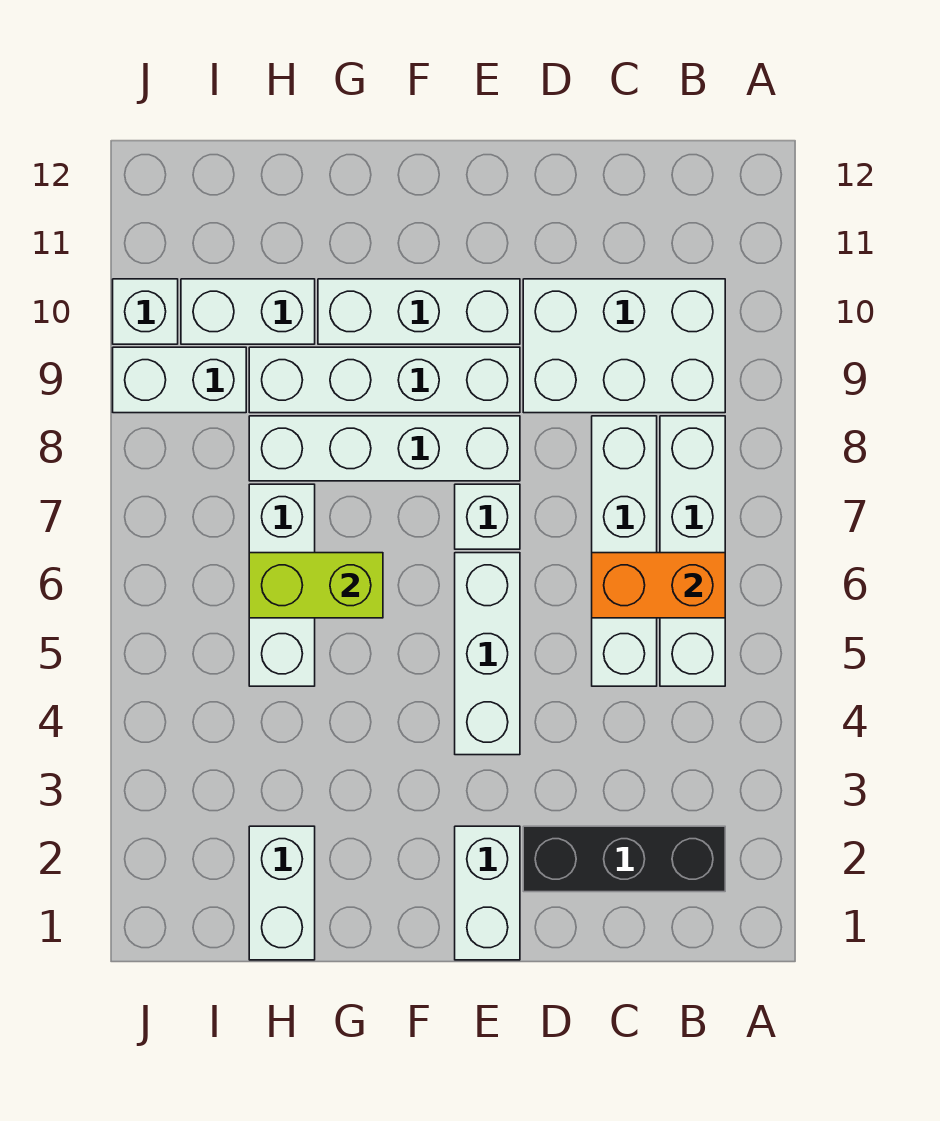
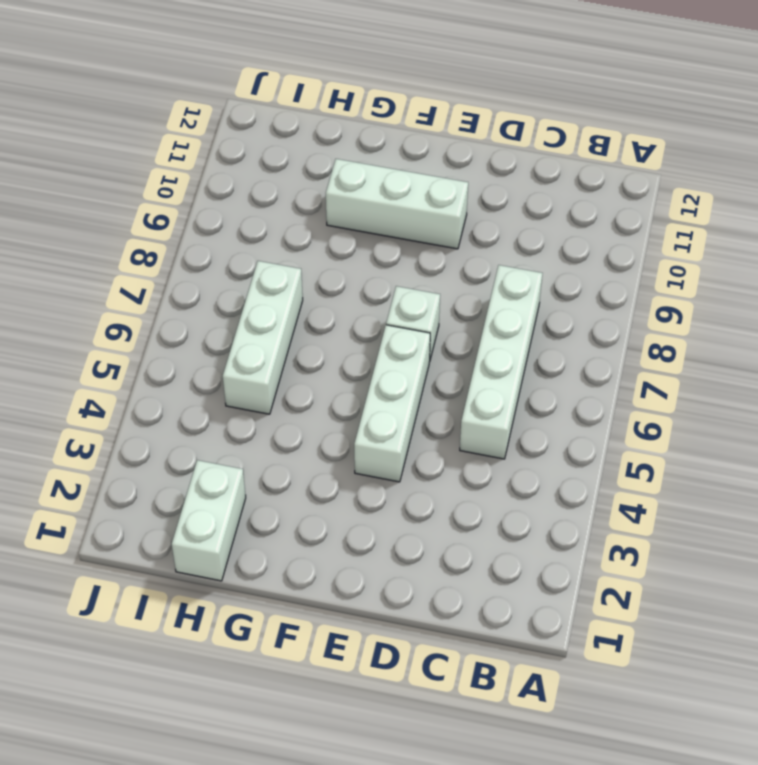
none -> black brick B2:D2 level 1
none -> white brick B5:B8 level 1
none -> white brick B9:D10 level 1

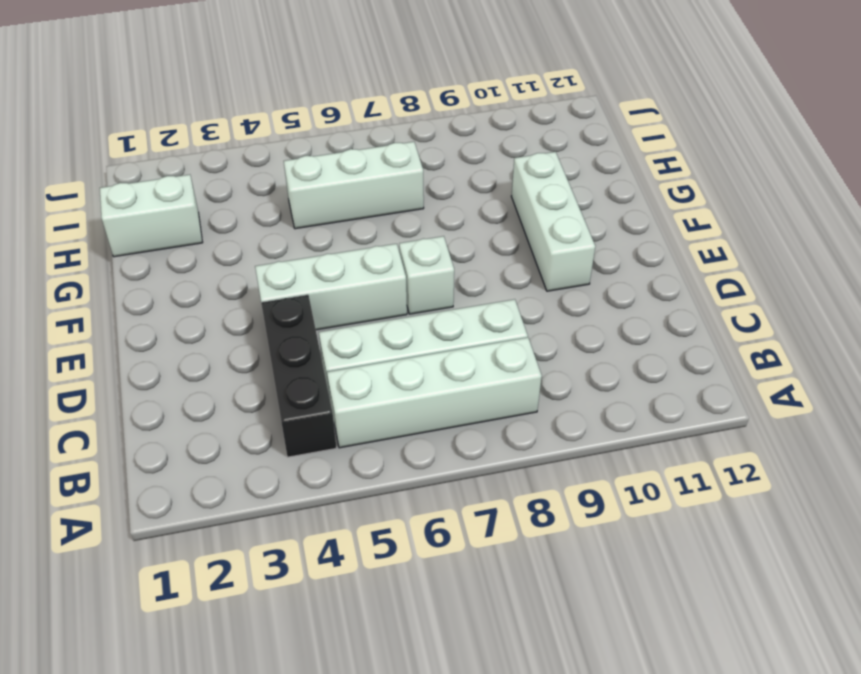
black brick B4:D4 level 1 -> black brick B2:D2 level 1
none -> white brick B9:D10 level 1
none -> white brick E1:E2 level 1
none -> white brick E8:H8 level 1

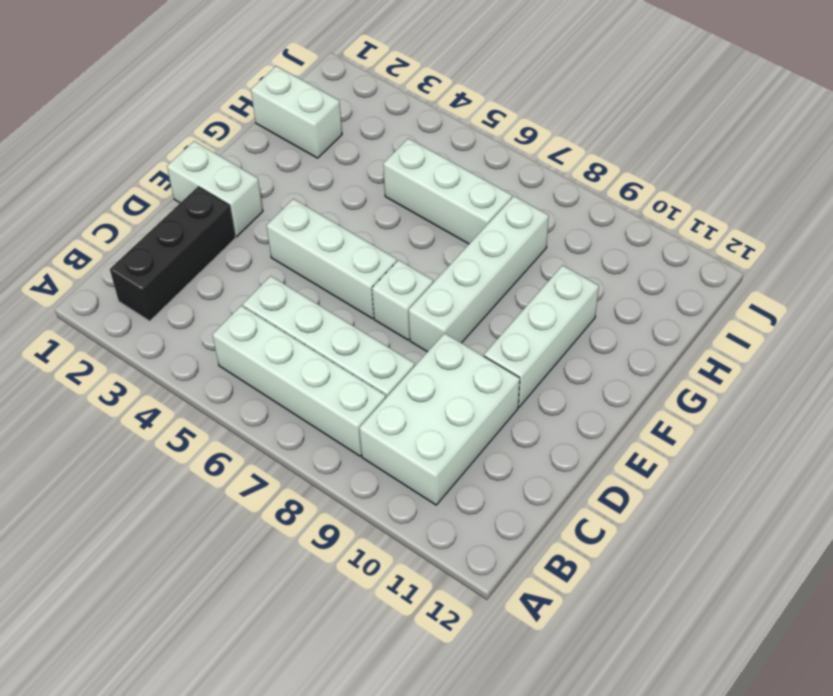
none -> white brick E9:H9 level 1
none -> white brick H10:I10 level 1
none -> white brick I9:J9 level 1

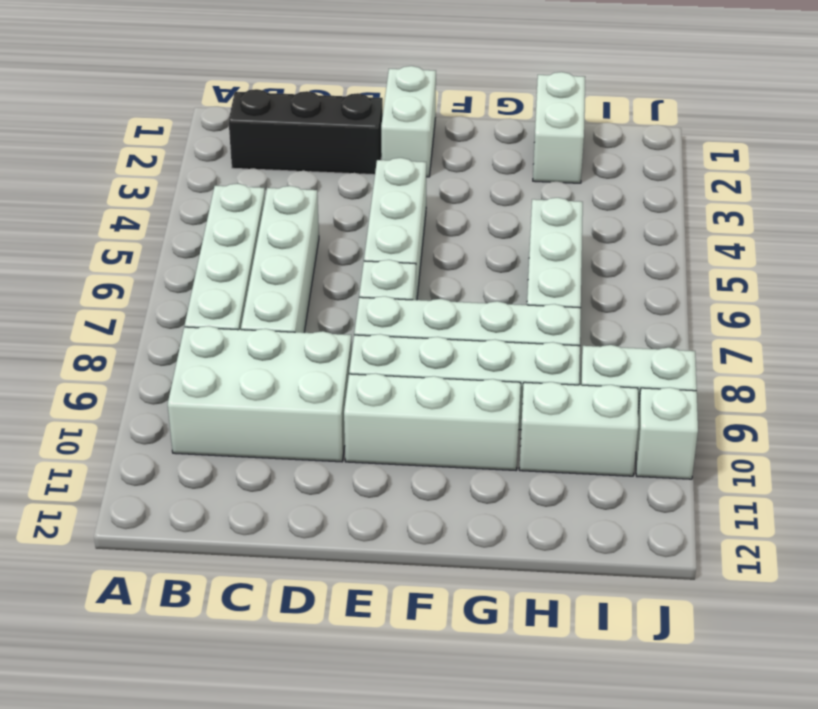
none -> orange brick B6:C6 level 2
none -> lime brick G6:H6 level 2

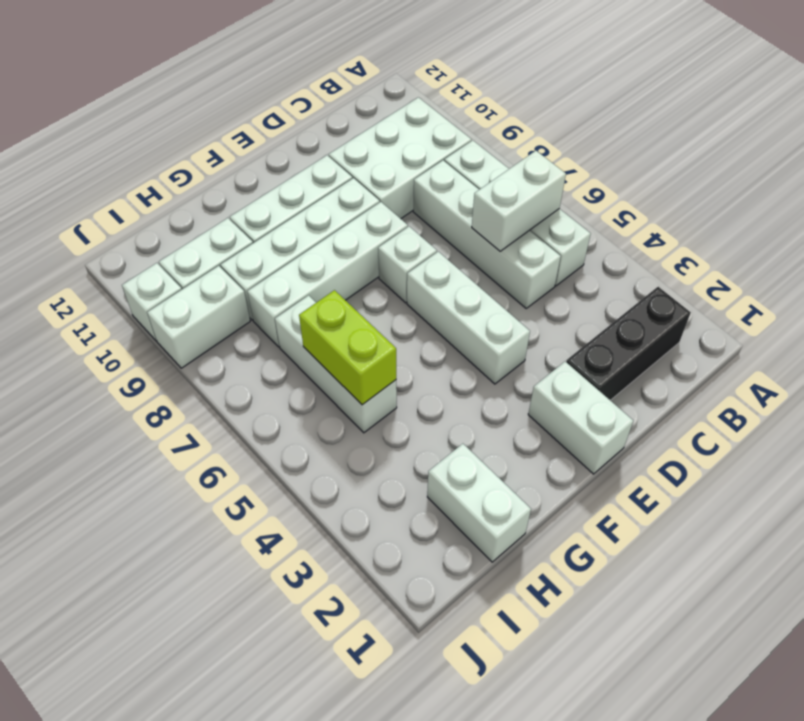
white brick B6:C6 level 2 -> orange brick B6:C6 level 2
lime brick H5:H6 level 2 -> lime brick G6:H6 level 2

